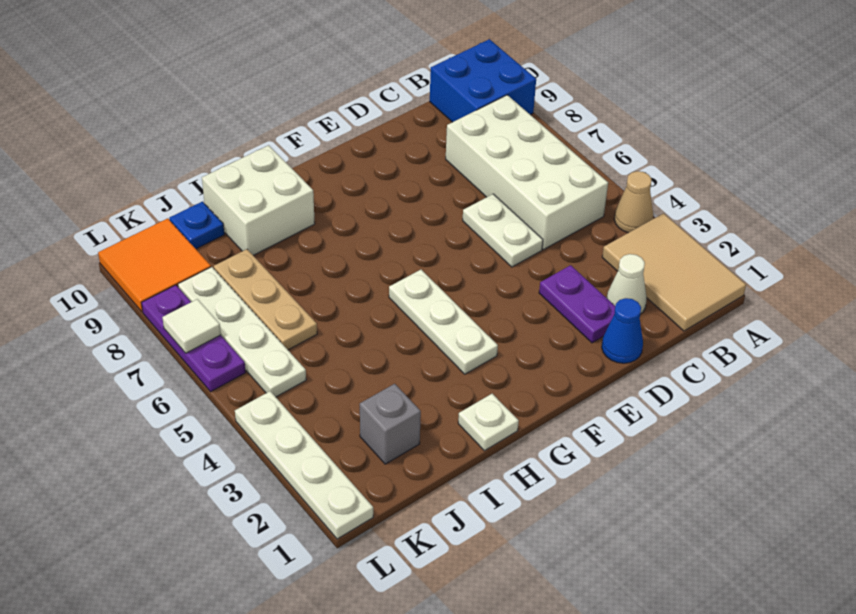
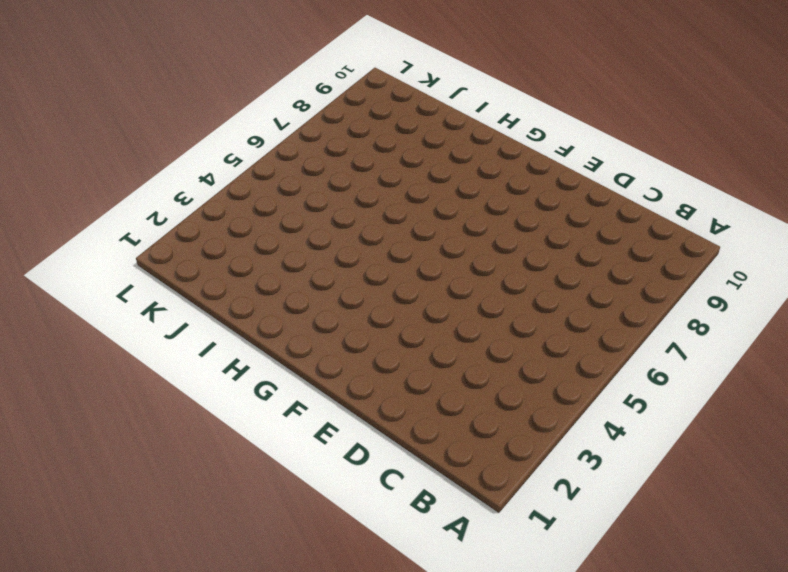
none -> tan tile A1:B3 level 1
none -> tan cone A4 level 1
none -> blue brick A9:B10 level 1

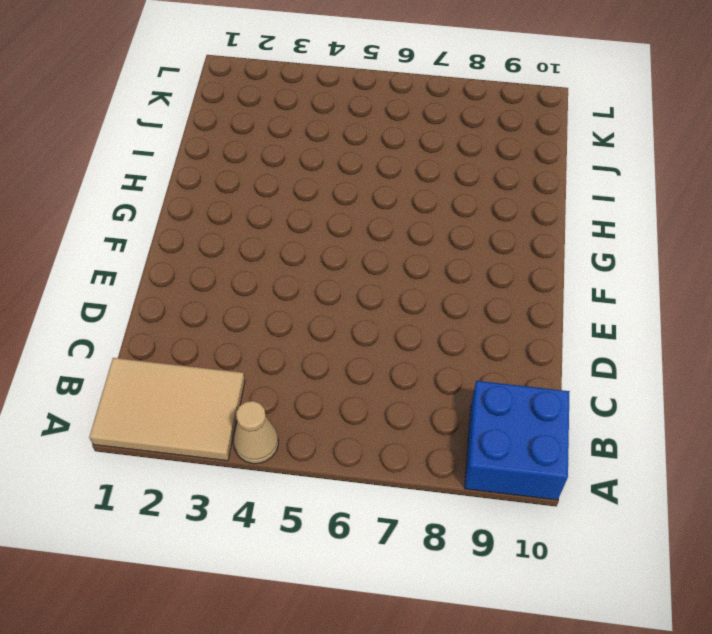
none -> white brick B5:C8 level 1
none -> white cone C2 level 1
none -> blue cone D1 level 1

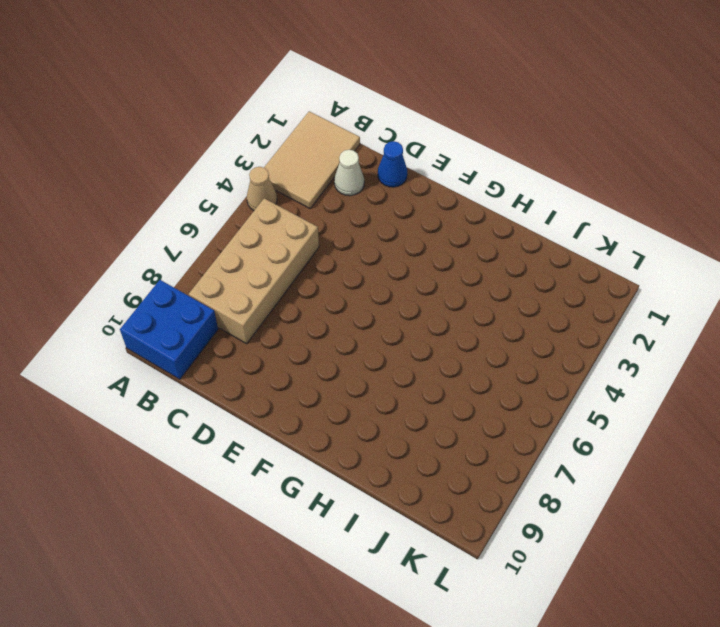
tan brick B5:C8 level 1 -> white brick B5:C8 level 1
none -> purple plate D2:D3 level 1
none -> white plate D5:D6 level 1
none -> white plate G3:G5 level 1

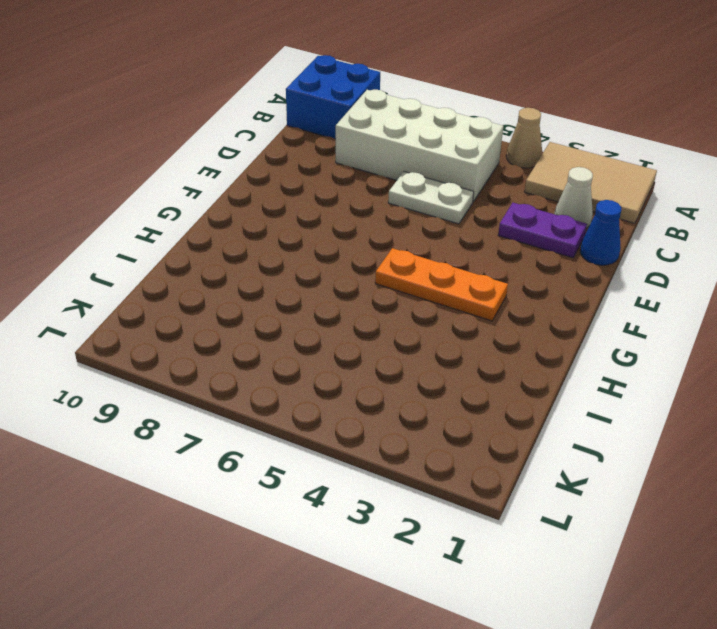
orange plate G3:G5 level 1 -> white plate G3:G5 level 1
none -> white plate H1 level 1
none -> white brick H9:I10 level 1
none -> grey brick J2 level 1

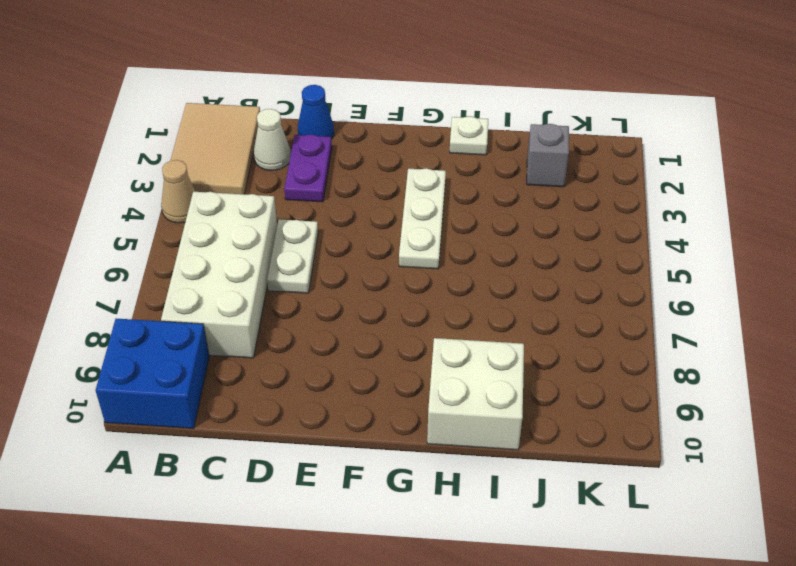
none -> tan plate J6:J8 level 1
none -> blue plate J10 level 1
none -> white plate K5:K8 level 1

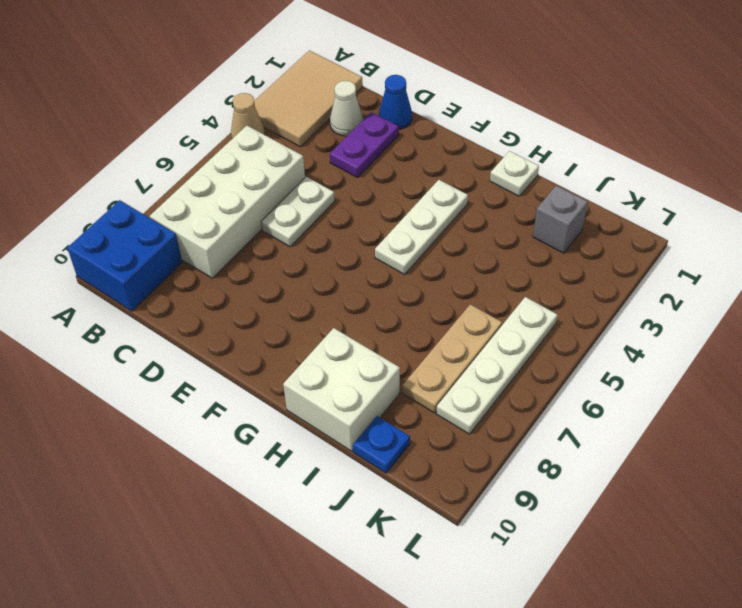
none -> orange tile K9:L10 level 1
none -> white plate L1:L4 level 1
none -> purple plate L6:L8 level 1

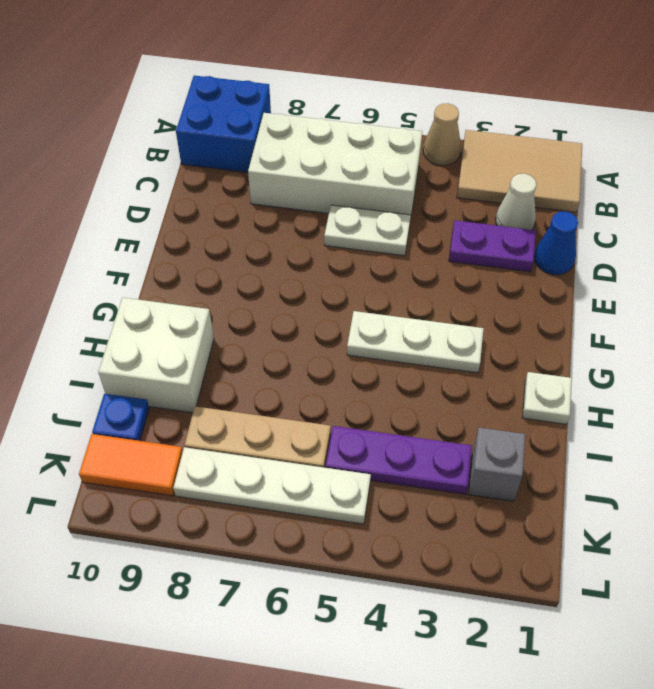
purple plate J3:J5 level 1 -> purple plate L6:L8 level 1
orange tile K9:K10 level 1 -> orange tile K9:L10 level 1
none -> white plate L1:L4 level 1
none -> white tile L7 level 2

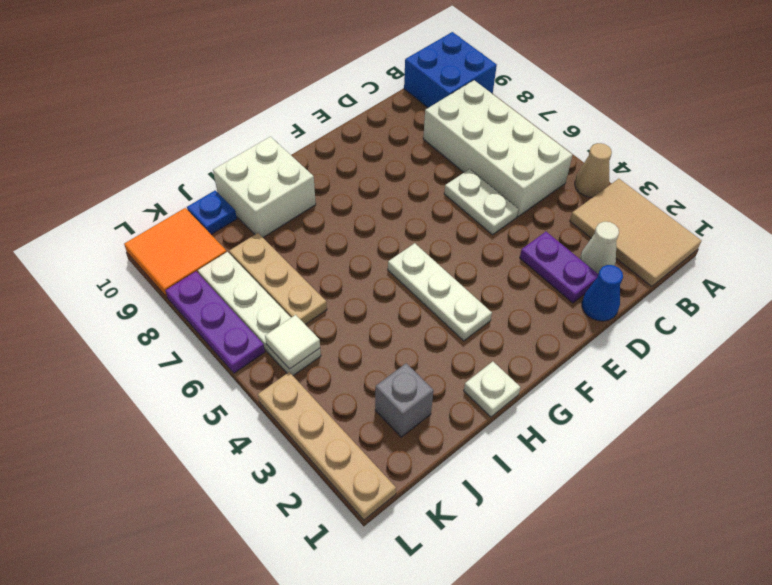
white tile K5 level 2 -> white tile L7 level 2
tan plate L1:L4 level 1 -> white plate L1:L4 level 1

